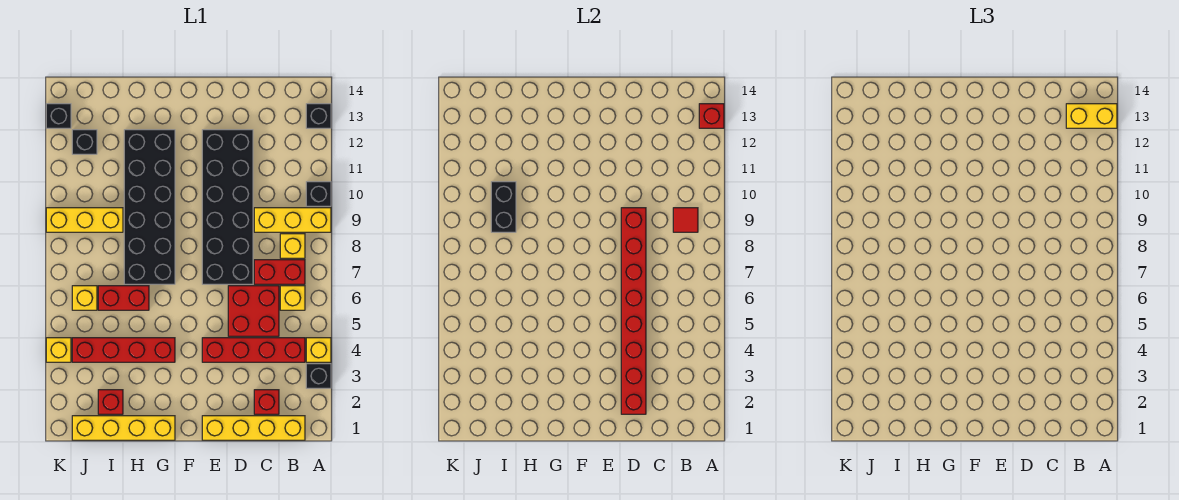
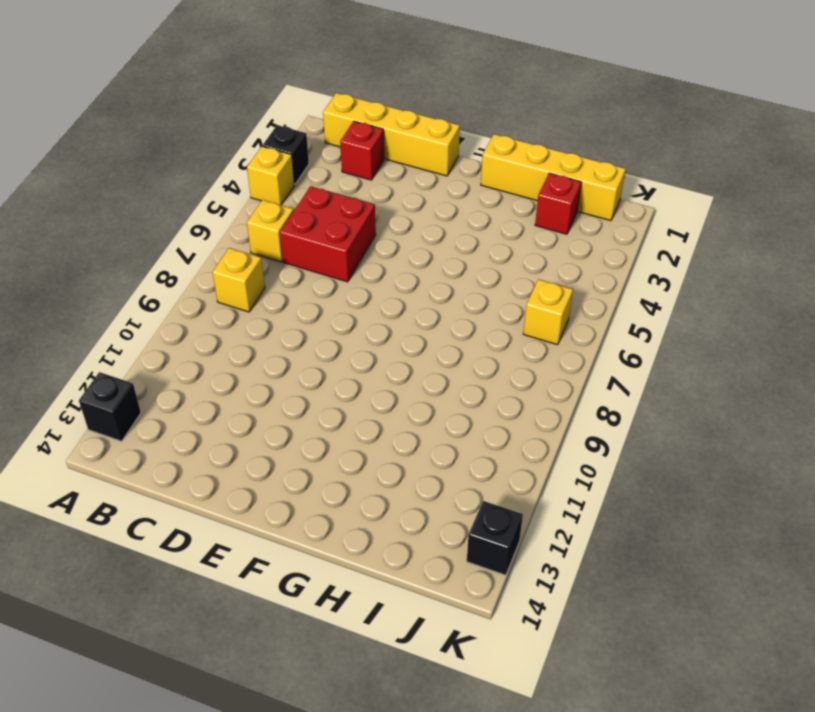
none -> yellow brick A9:C9 level 1
none -> black brick A10 level 1
none -> red brick B4:E4 level 1

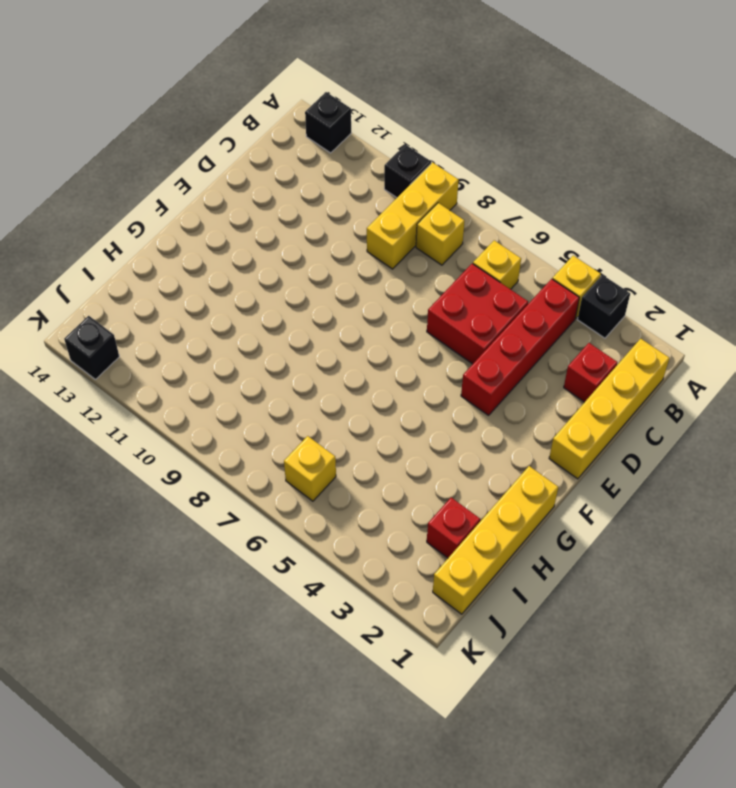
none -> red brick B7:C7 level 1
none -> black brick D7:E12 level 1
none -> red brick G4:J4 level 1

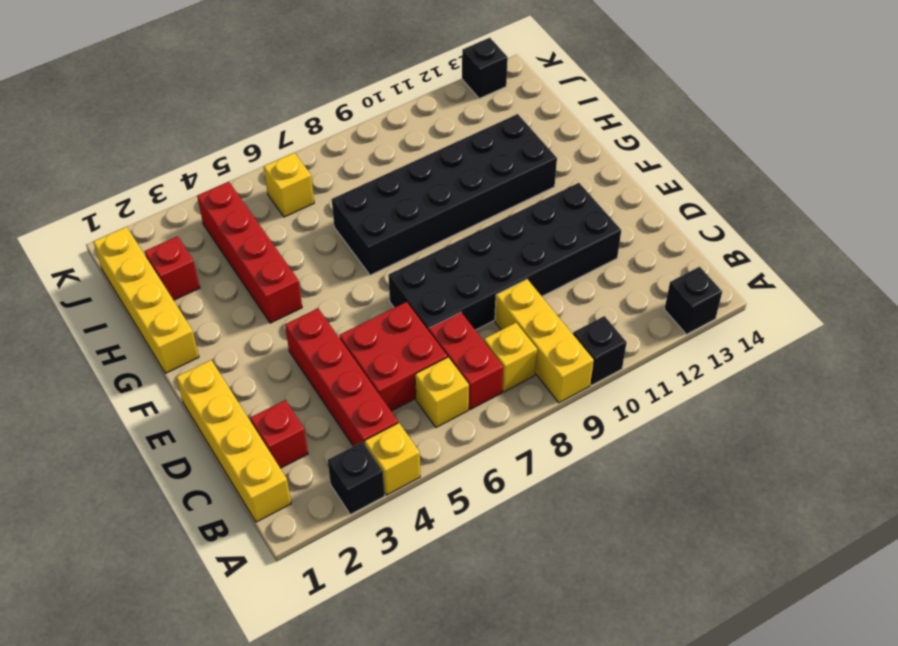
none -> red brick H6:I6 level 1
none -> yellow brick I9:K9 level 1
none -> black brick J12 level 1

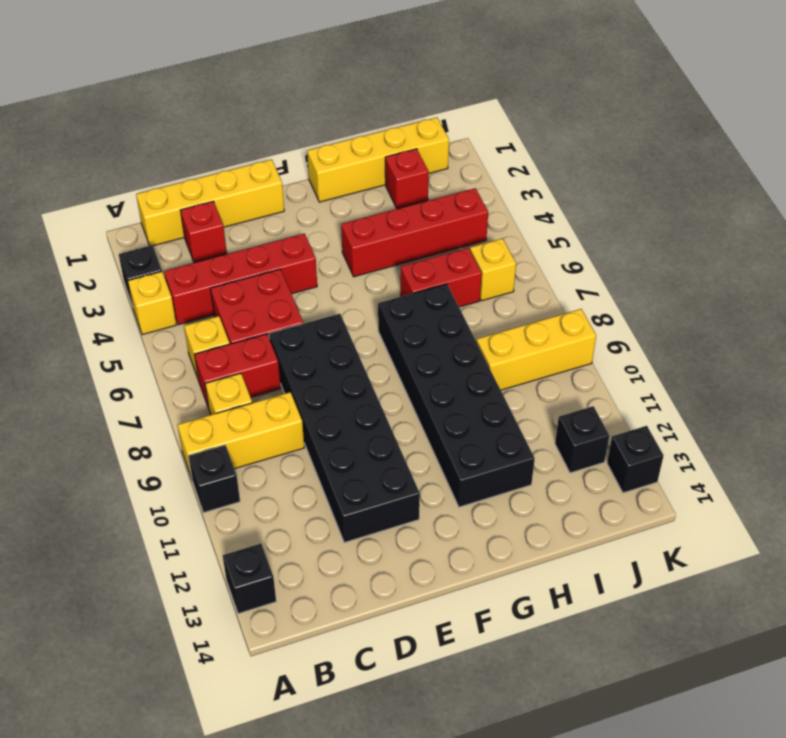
none -> yellow brick K4 level 1
none -> red brick A13 level 2
none -> red tile B9 level 2

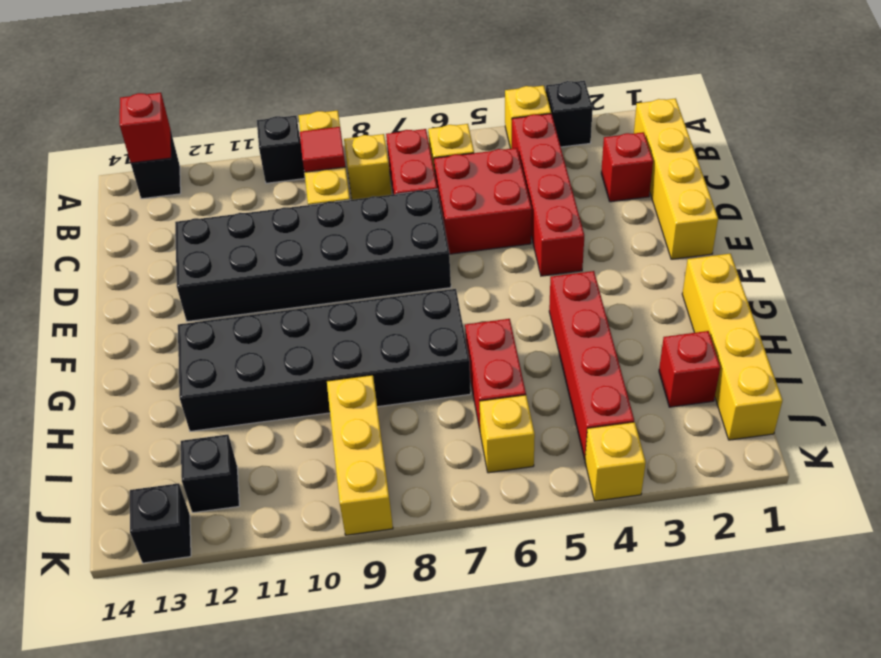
none -> red brick D2:D9 level 2
none -> black brick I9:I10 level 2
none -> yellow brick A13:B13 level 3

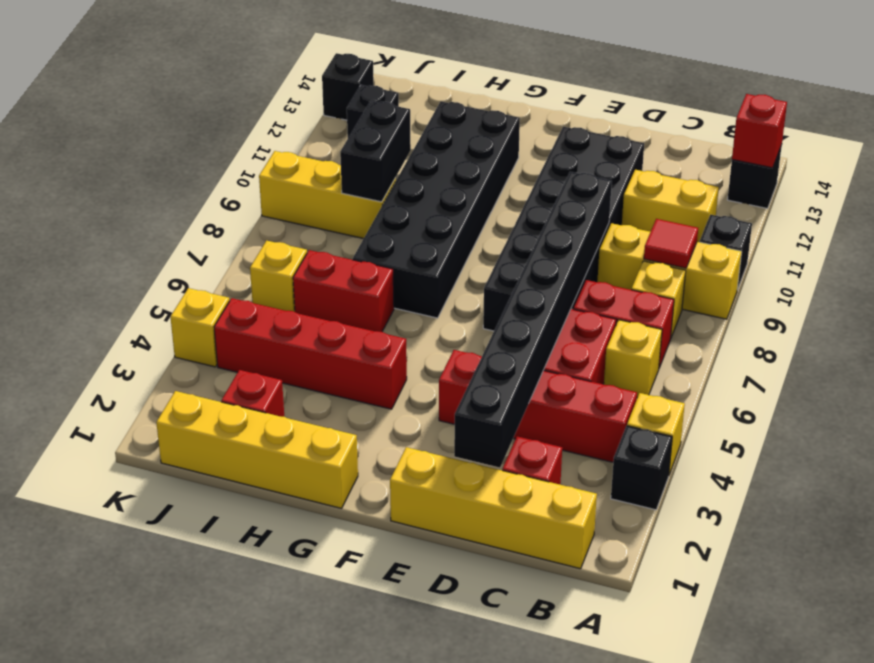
yellow brick B11:C11 level 1 -> yellow brick A13:B13 level 3
black brick D2:D9 level 2 -> red brick D2:D9 level 2

